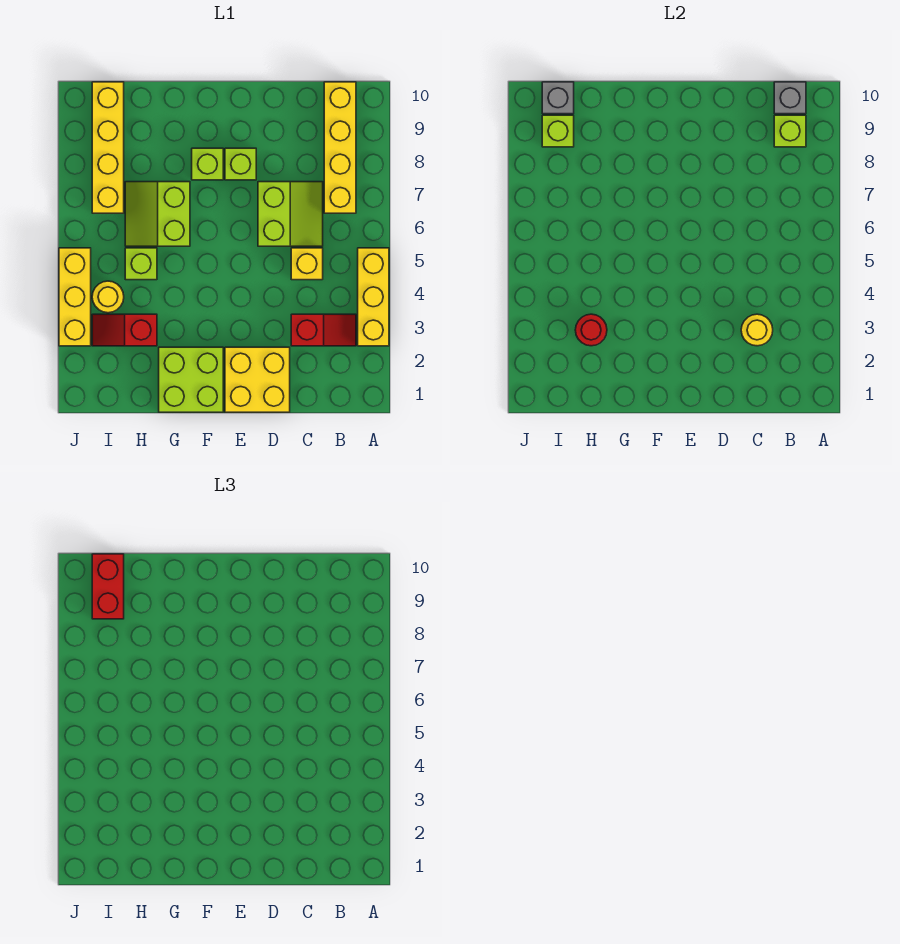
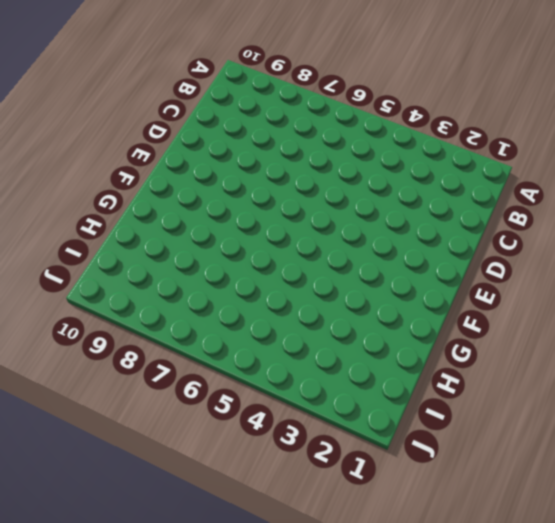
none -> yellow brick A3:A5 level 1
none -> red slope B3:C3 level 1 top C
none -> yellow brick B7:B10 level 1

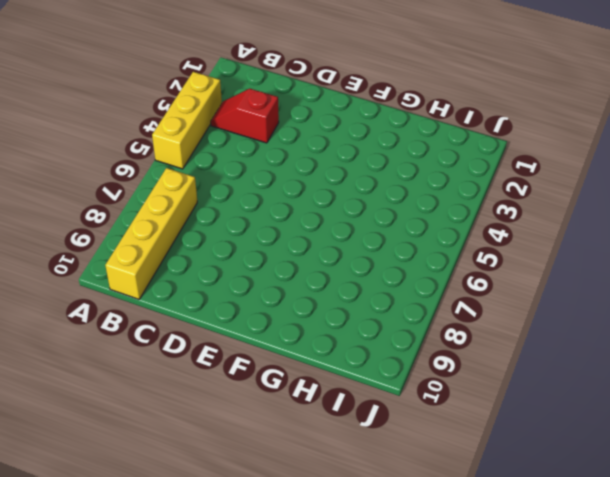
none -> yellow brick C5 level 1
none -> lime slope C6:D7 level 1 top D
none -> yellow brick D1:E2 level 1

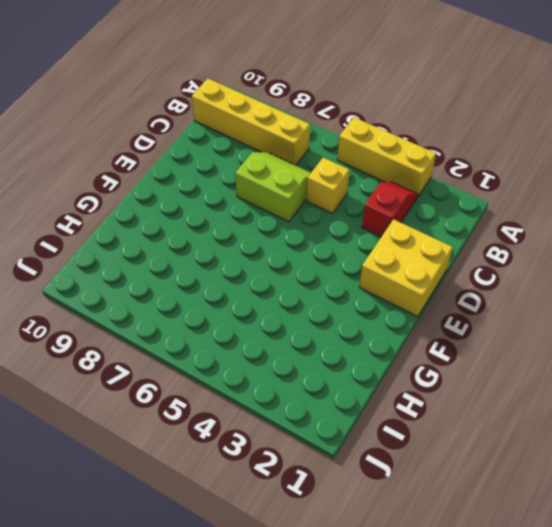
none -> lime brick E8 level 1
none -> lime brick F1:G2 level 1
none -> lime brick F8 level 1

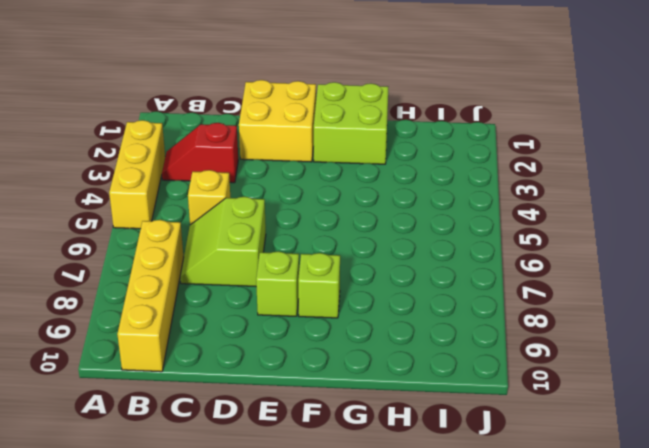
none -> lime slope G6:H7 level 1 top G
none -> red slope H3:I3 level 1 top H
none -> lime brick H5 level 1

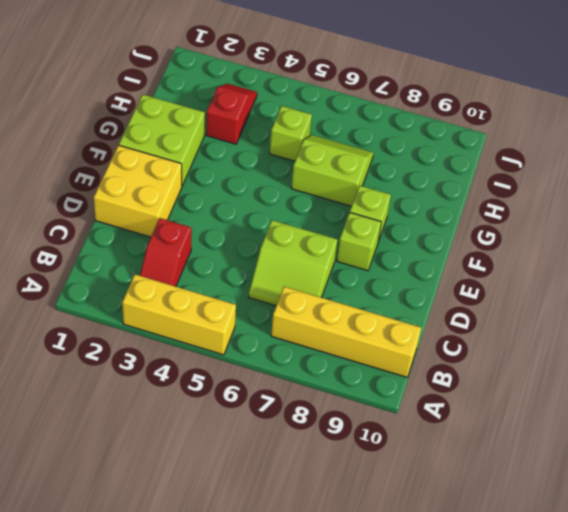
none -> yellow brick C5 level 1
none -> yellow round brick I4 level 1
none -> yellow brick I7:I10 level 1

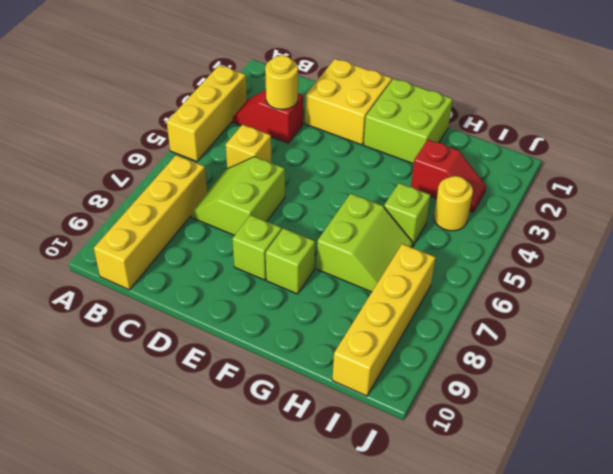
none -> yellow brick J3:J5 level 1
none -> lime brick B9 level 2
none -> grey brick B10 level 2

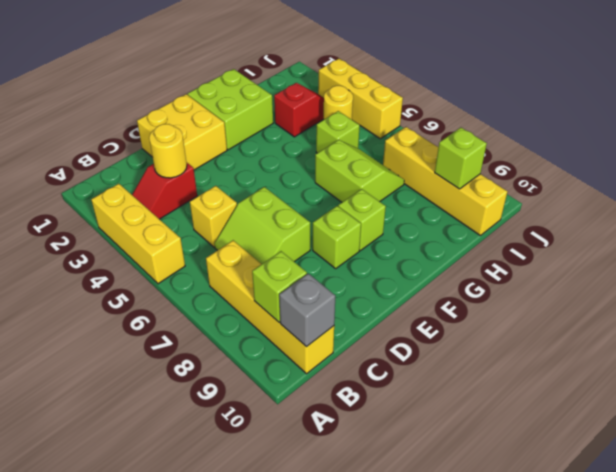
none -> red round brick H3 level 2
none -> grey brick I10 level 2
none -> red brick I9:I10 level 3

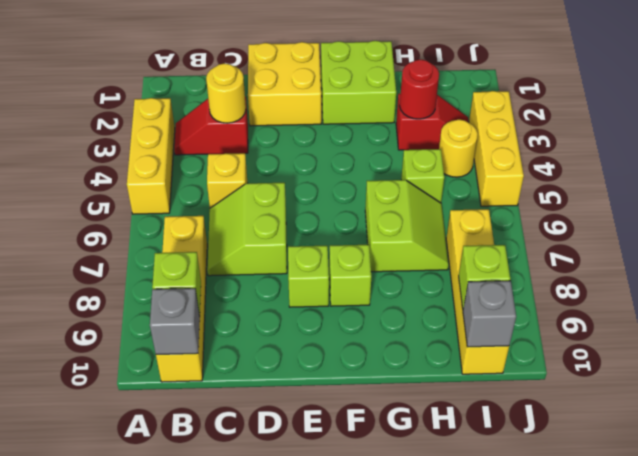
none -> red brick I9:I10 level 3

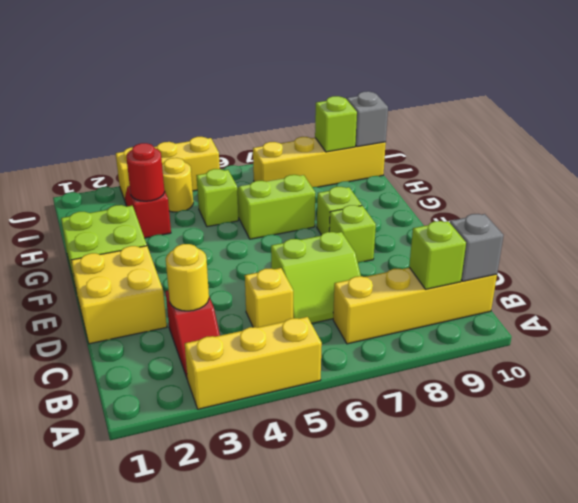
none -> red brick I9:I10 level 3

